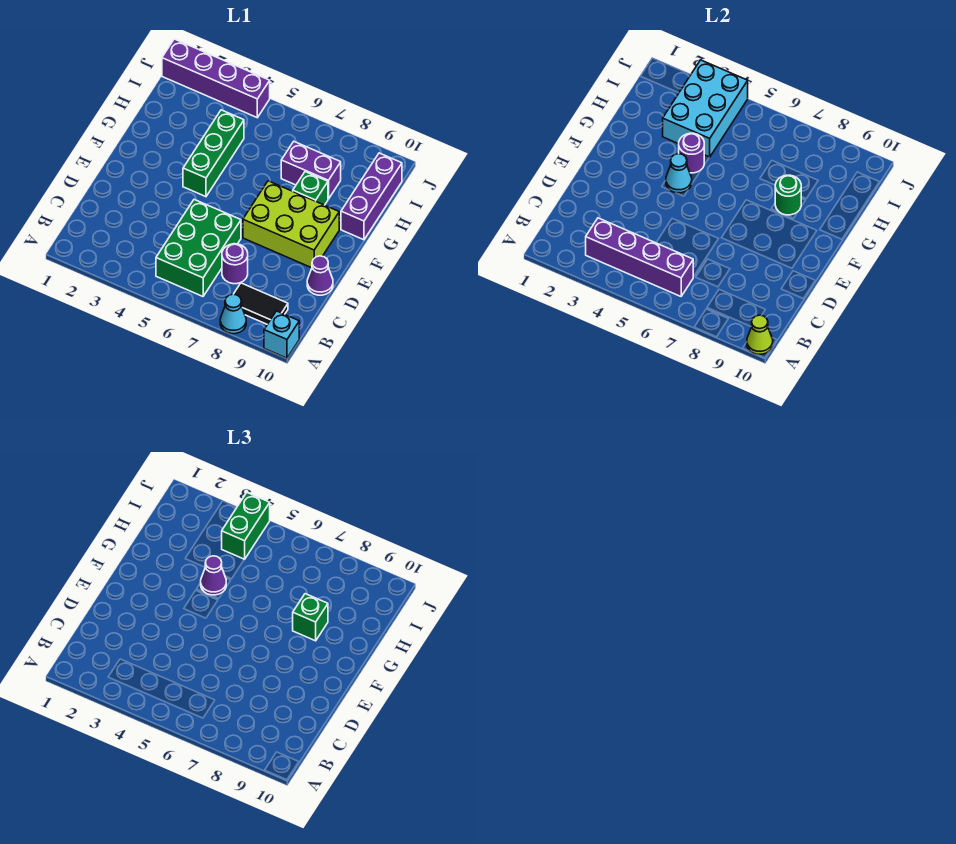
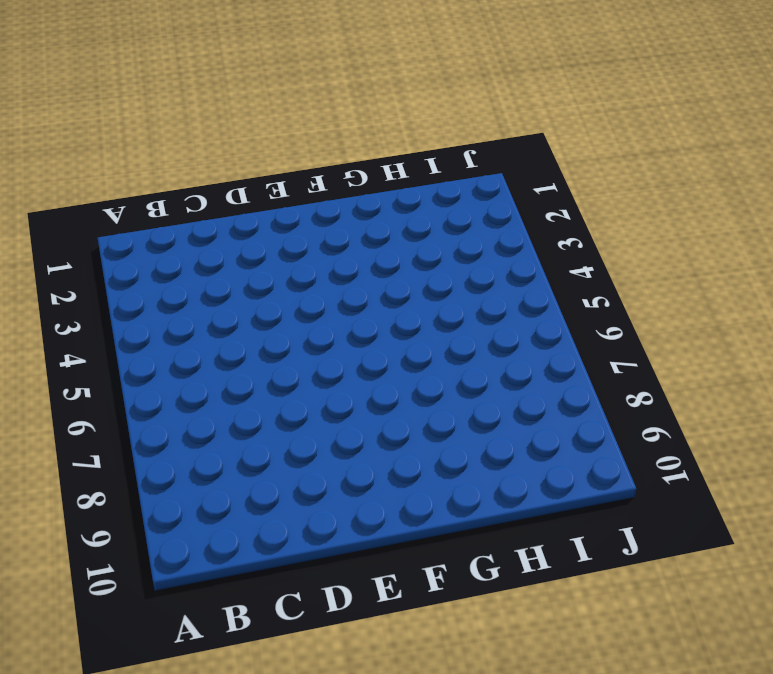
none -> cyan cone A8 level 1
none -> cyan brick A10 level 1
none -> green brick B5:D6 level 1

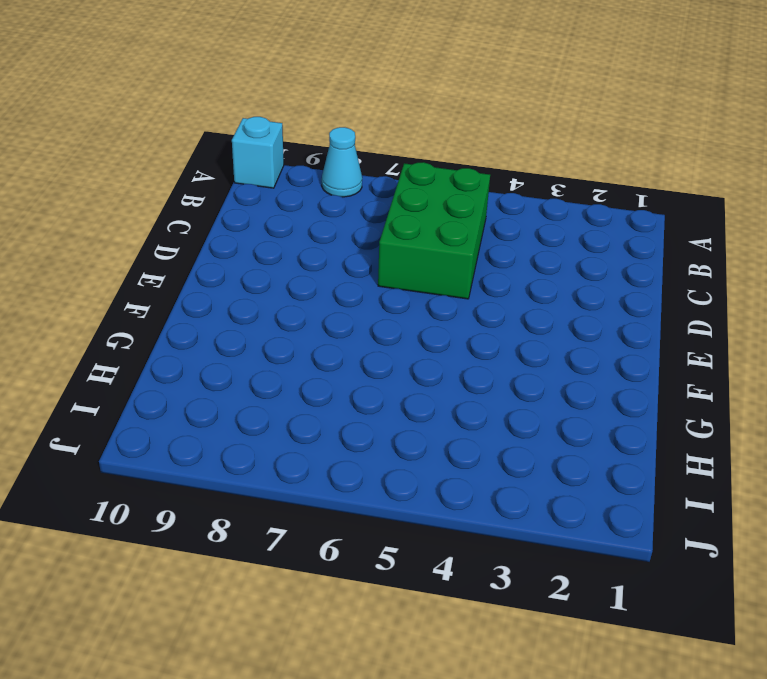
none -> black tile B8:B9 level 1
none -> purple round brick C7 level 1
none -> purple cone D10 level 1

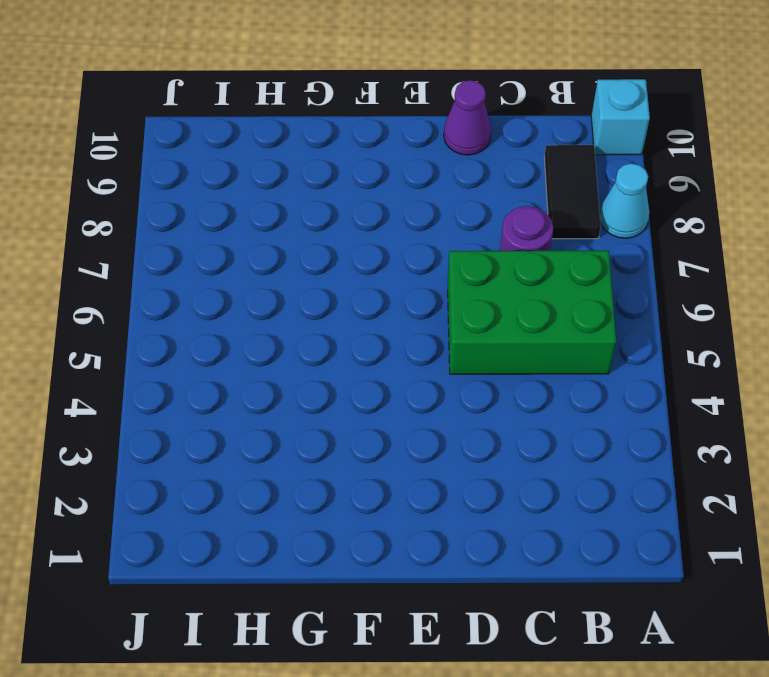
none -> lime brick E7:F9 level 1
none -> green brick F4:H4 level 1
none -> green brick G8 level 1

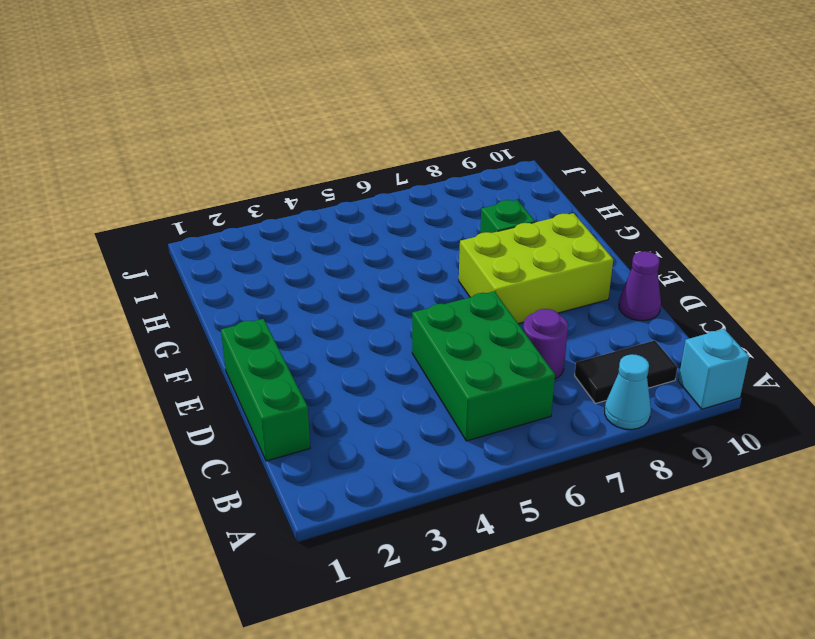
green brick C1:E1 level 1 -> green brick F4:H4 level 1
none -> purple brick G10:I10 level 1
none -> purple brick H7:H8 level 1
none -> purple brick J1:J4 level 1

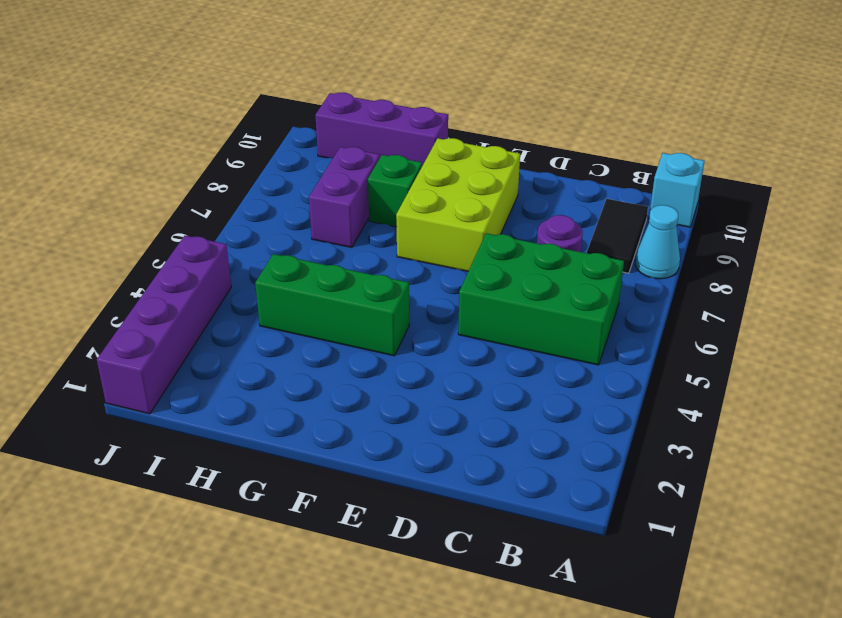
none -> purple cone D10 level 1
none -> lime cone A10 level 2
none -> purple brick B3:B6 level 2

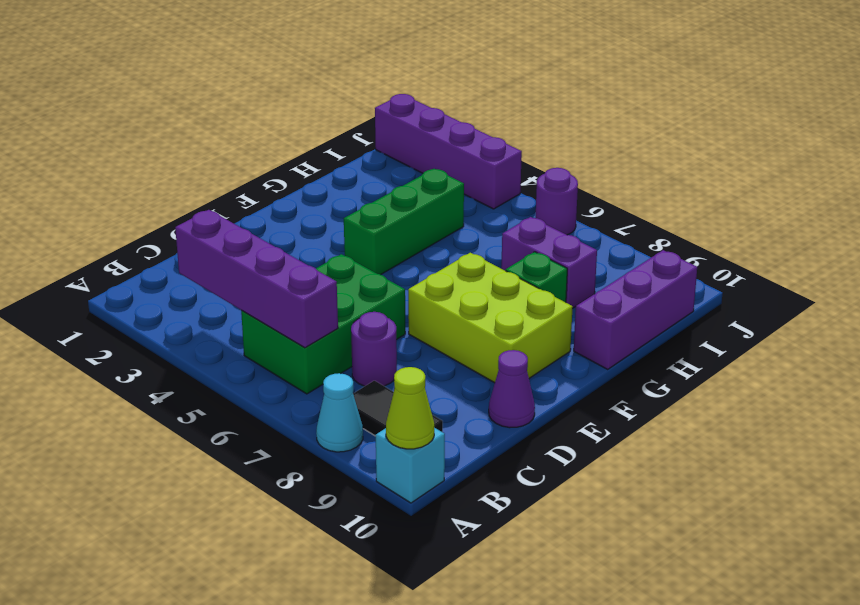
purple round brick J6 level 1 -> purple round brick G4 level 2
none -> cyan cone F4 level 2
none -> green round brick G8 level 2
none -> cyan brick H3:J4 level 2

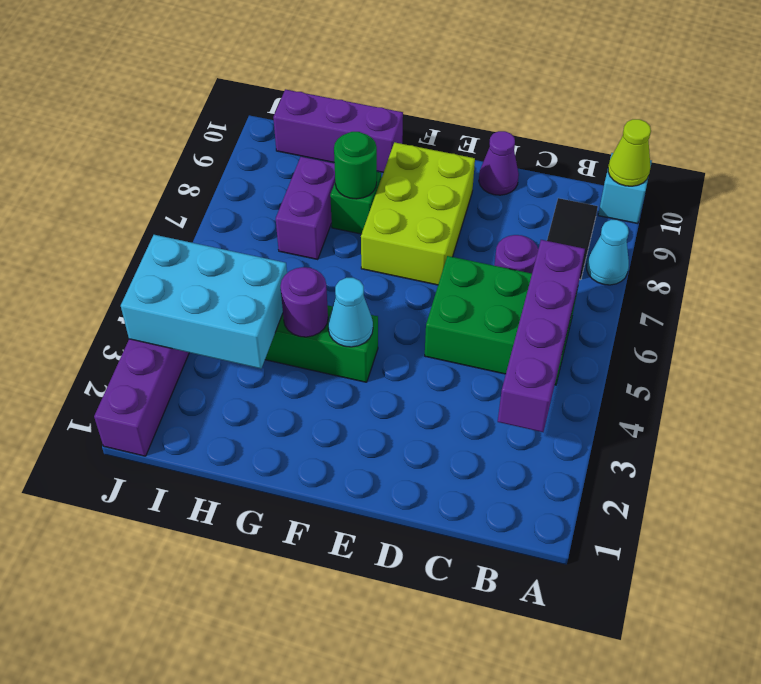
none -> purple cone G4 level 3
none -> green brick G8 level 3
none -> green brick I4:J4 level 3

